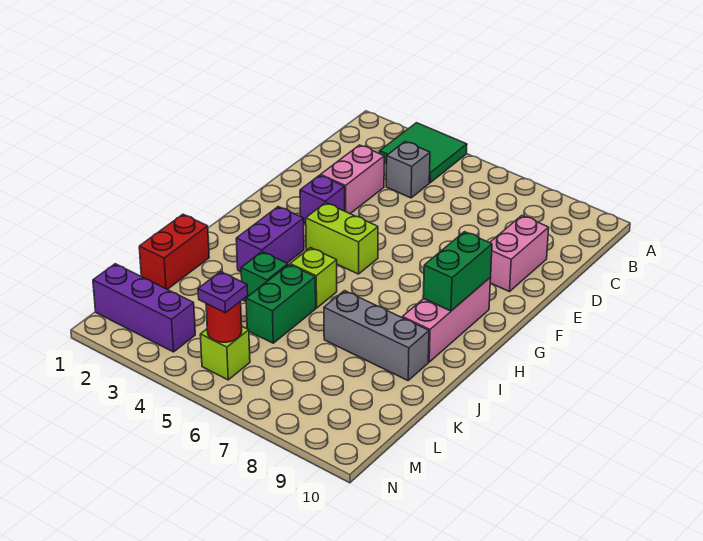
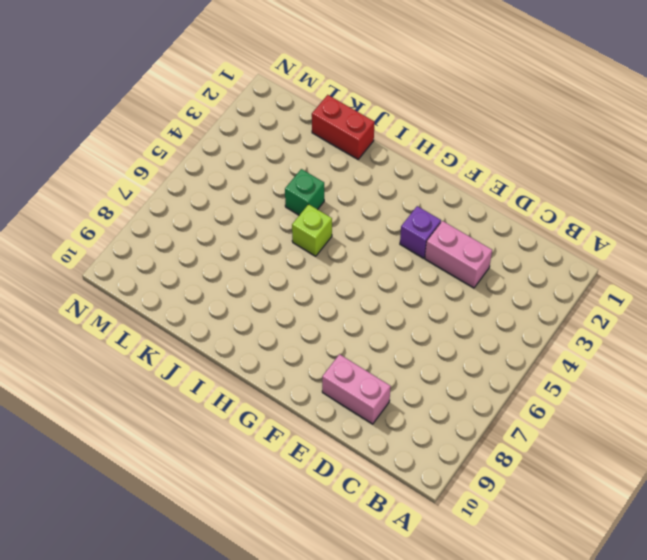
none -> green tile A3:B4 level 1
none -> grey brick C4 level 1
none -> lime brick G4:G5 level 1

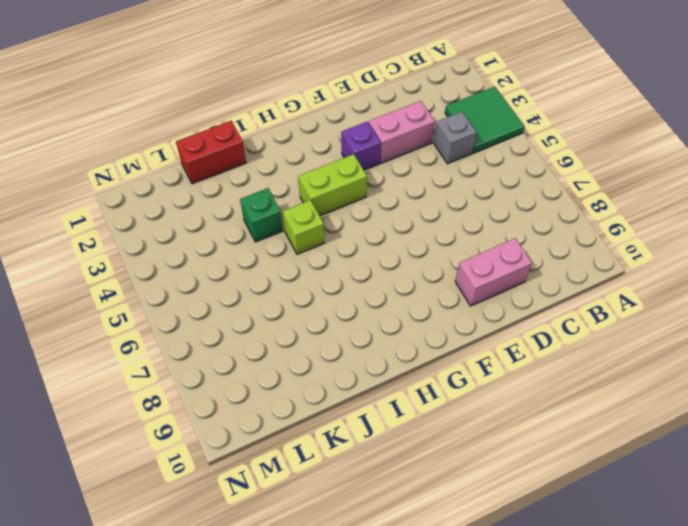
lime brick G4:H4 level 1 -> lime brick G4:G5 level 1
none -> pink brick G9:I9 level 1
none -> purple brick H3:I3 level 1
none -> green brick J5:K5 level 1

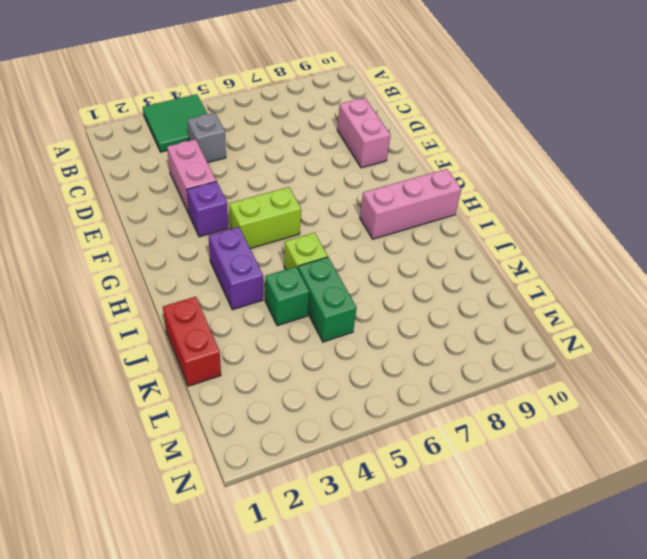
pink brick H8:H10 level 1 -> pink brick G9:I9 level 1
none -> grey brick J7:J9 level 1
none -> purple brick M1:M3 level 1
none -> lime brick M5 level 1

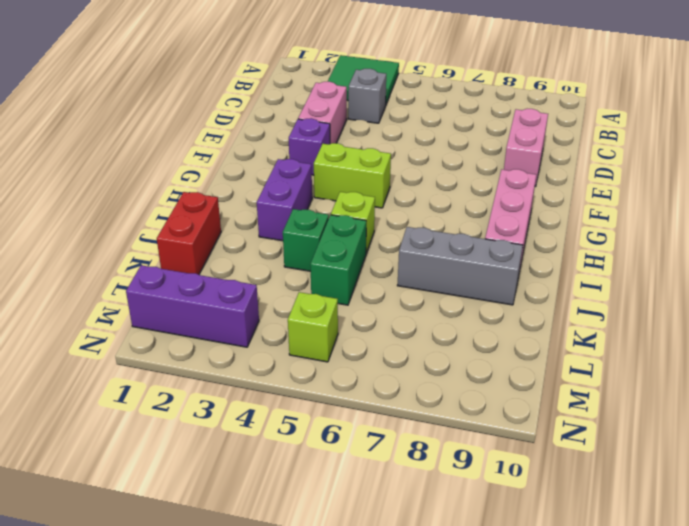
none -> green brick G9:H9 level 2
none -> red round brick M5 level 2
none -> purple plate M5 level 3

